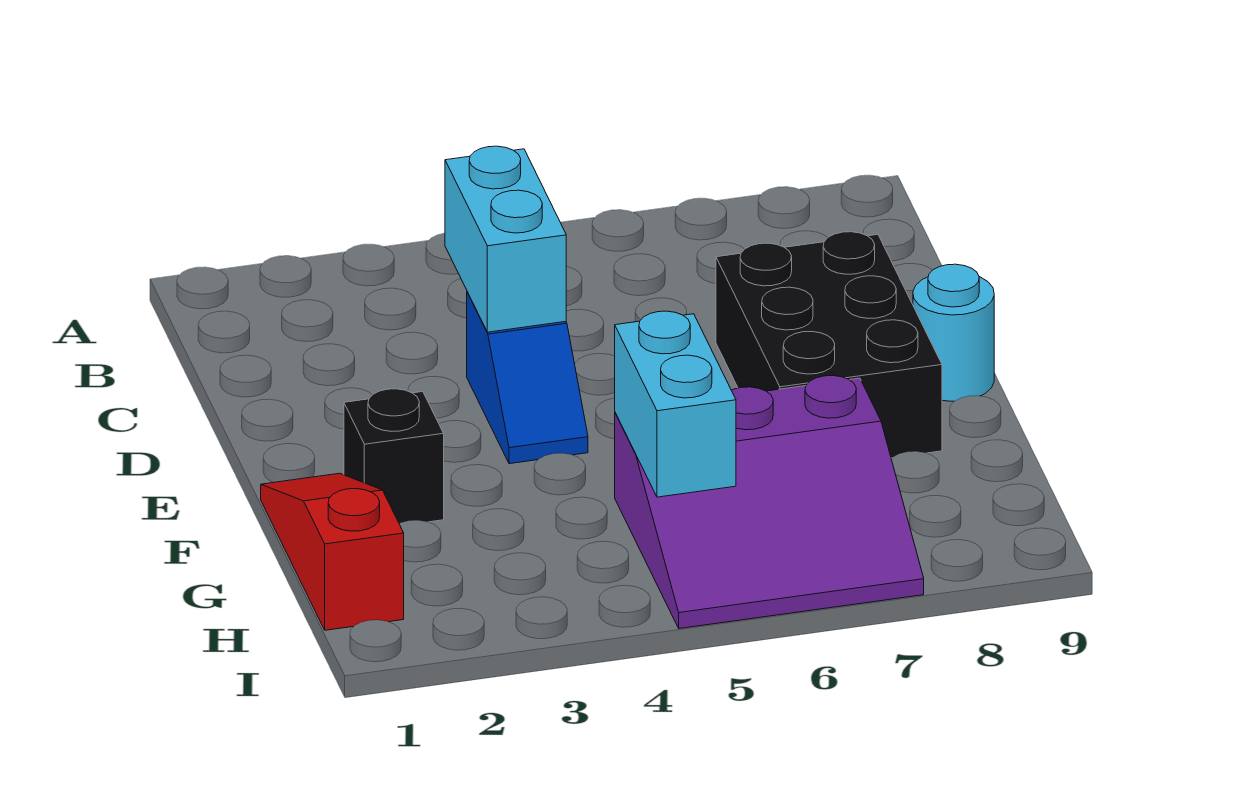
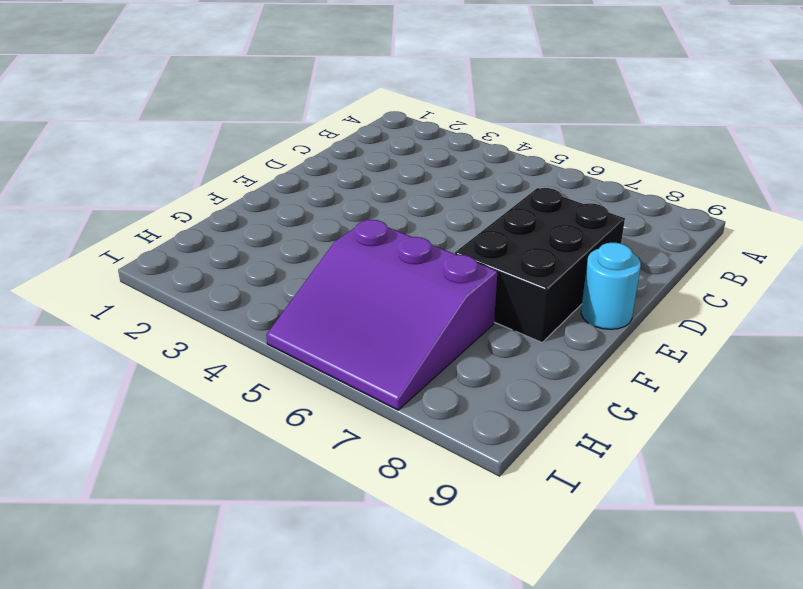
none -> blue slope D4:E4 level 1 top D
none -> red slope F1:H1 level 1 top H

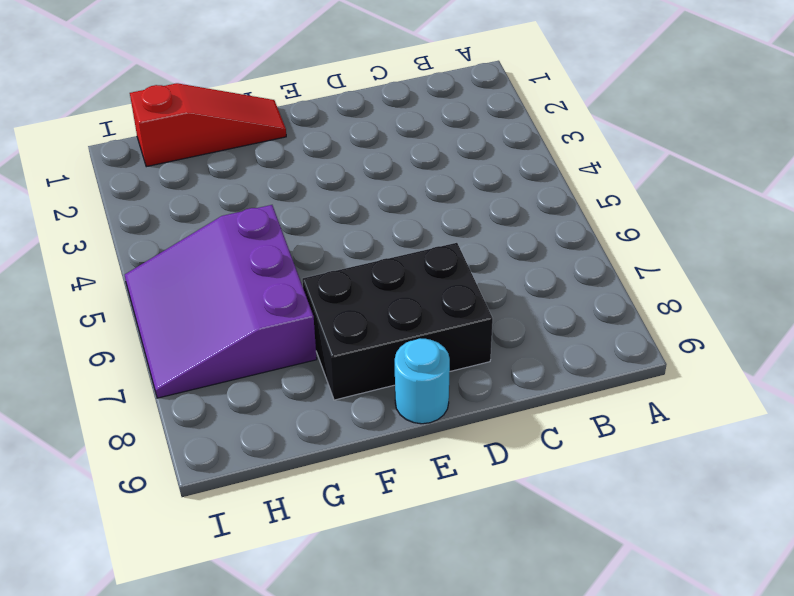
none -> blue slope D4:E4 level 1 top D
none -> black brick F2 level 1

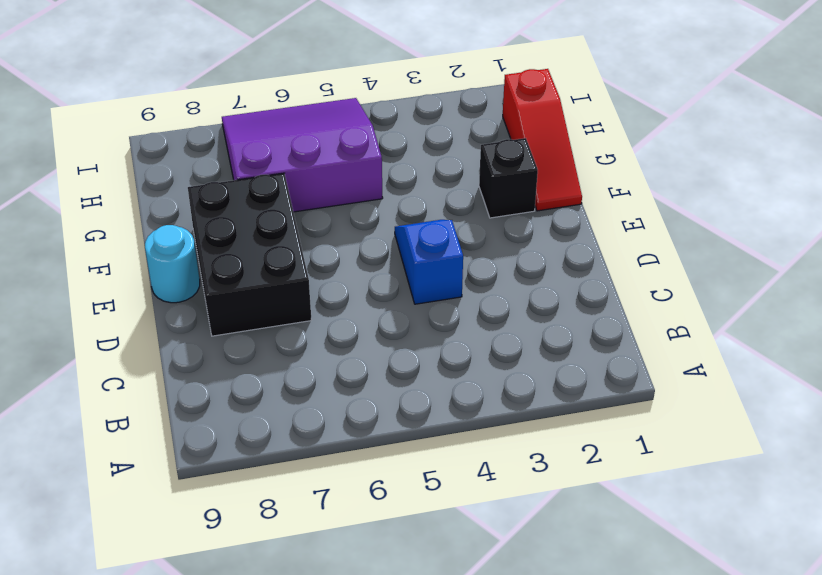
none -> cyan brick C4:D4 level 2
none -> cyan brick G5:H5 level 2

